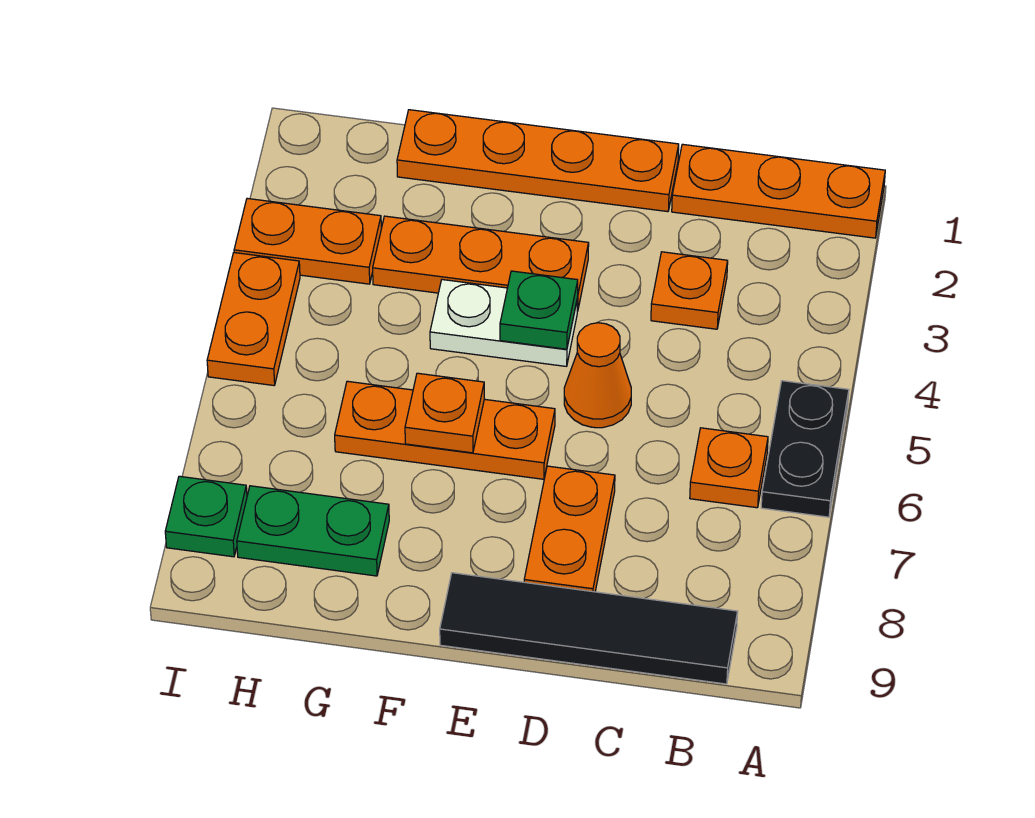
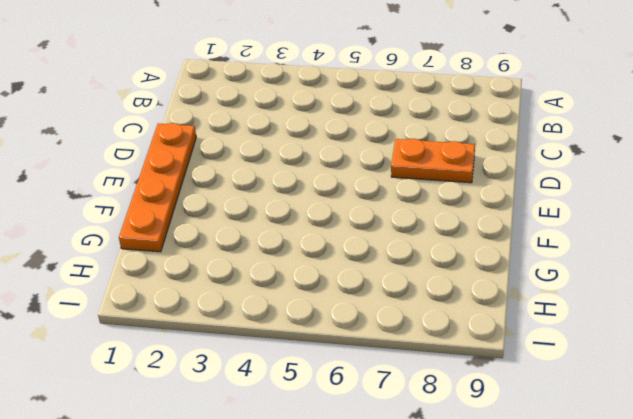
none -> orange plate A1:C1 level 1
none -> black plate A5:A6 level 1
none -> orange plate B6 level 1

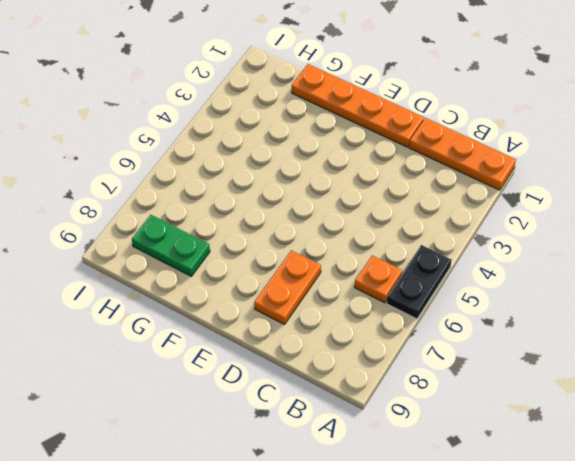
none -> black tile B9:E9 level 1
none -> orange plate C3 level 1
none -> orange cone D5 level 1

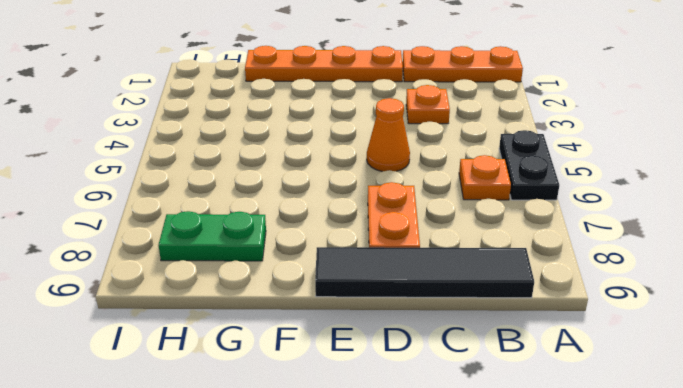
none -> orange plate E3:G3 level 1
none -> white plate E4:F4 level 1
none -> orange plate E6:G6 level 1

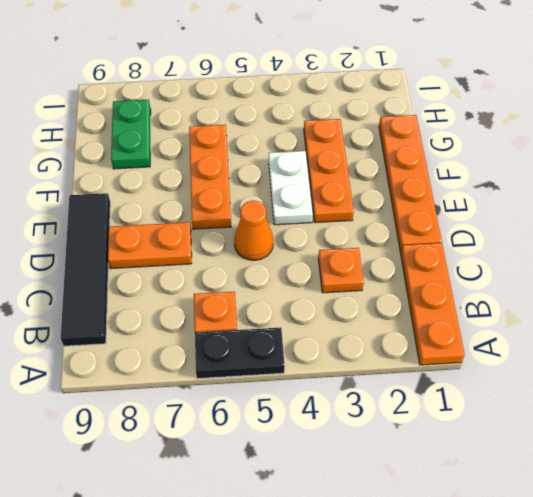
none -> orange plate H3:I3 level 1
none -> orange plate I4:I5 level 1
none -> green plate I8 level 1

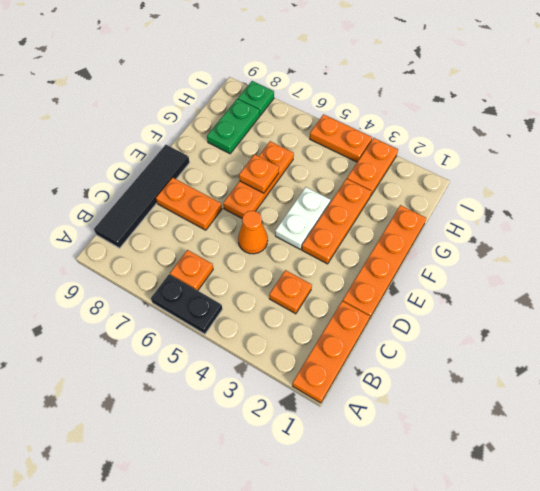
none -> green plate E4 level 2

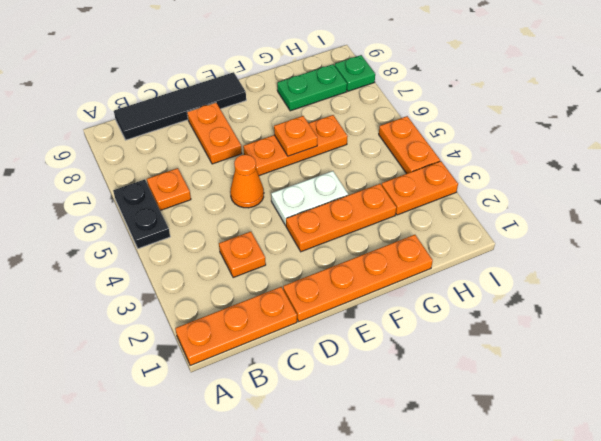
none -> green plate E4 level 2

